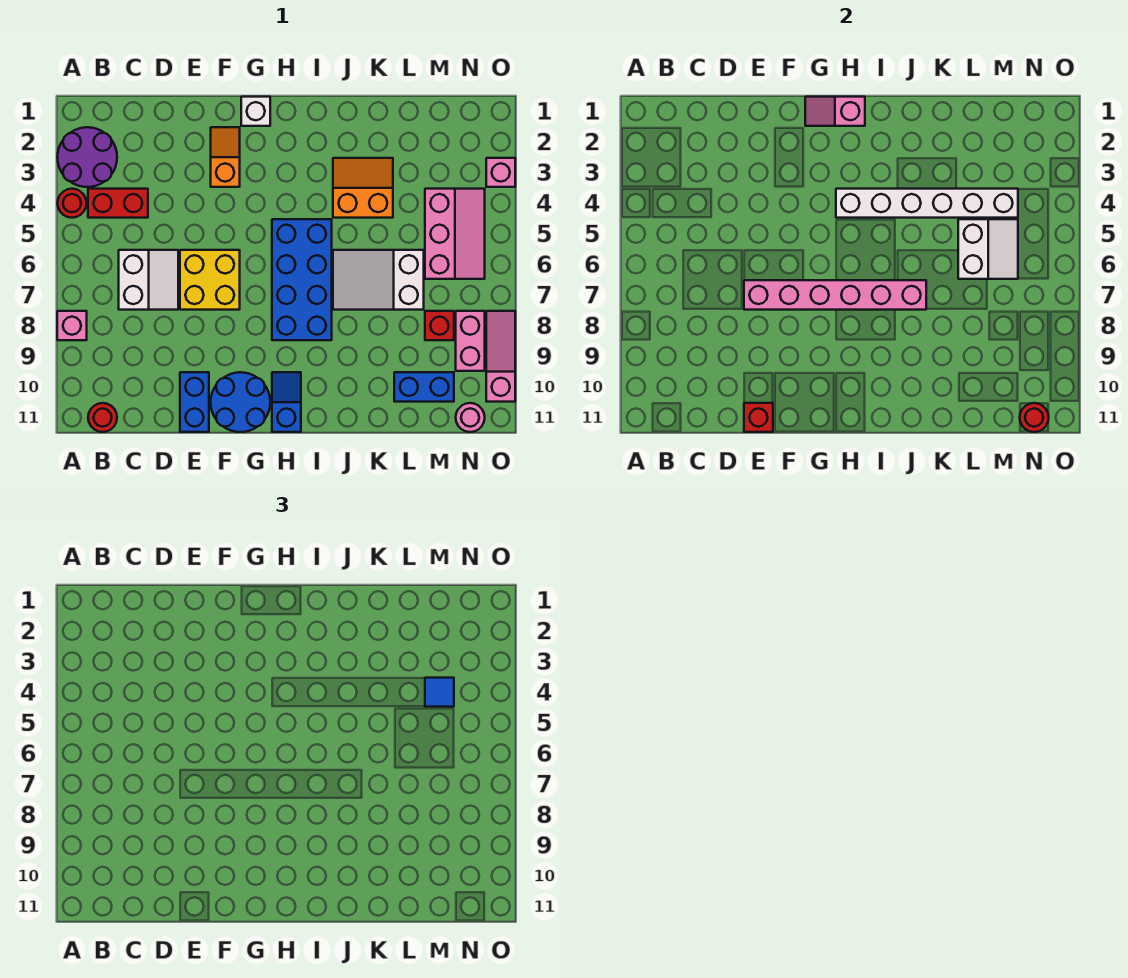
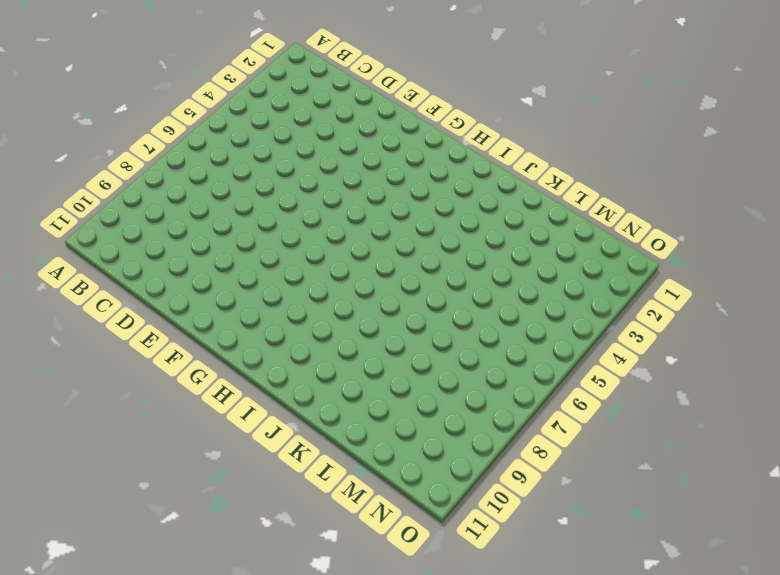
none -> purple round brick A2:B3 level 1
none -> red round brick A4 level 1
none -> pink brick A8 level 1

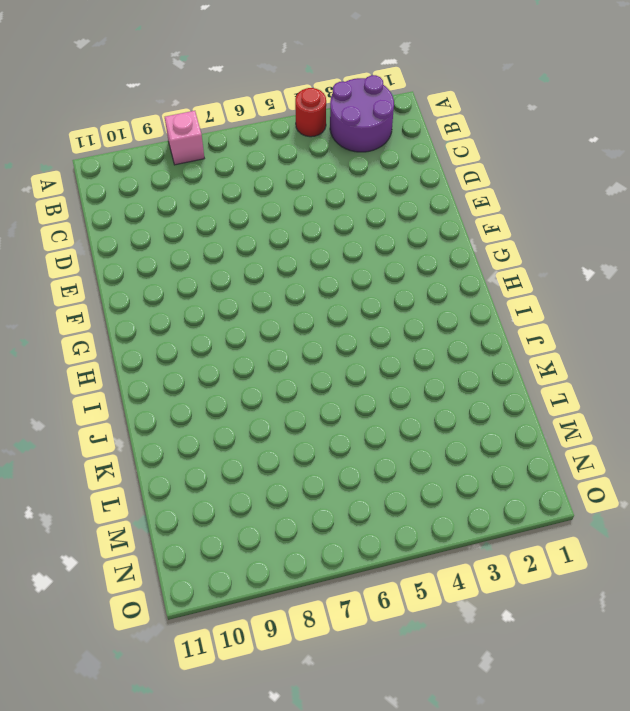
none -> red brick B4:C4 level 1
none -> red round brick B11 level 1
none -> white slope C6:D7 level 1 top C

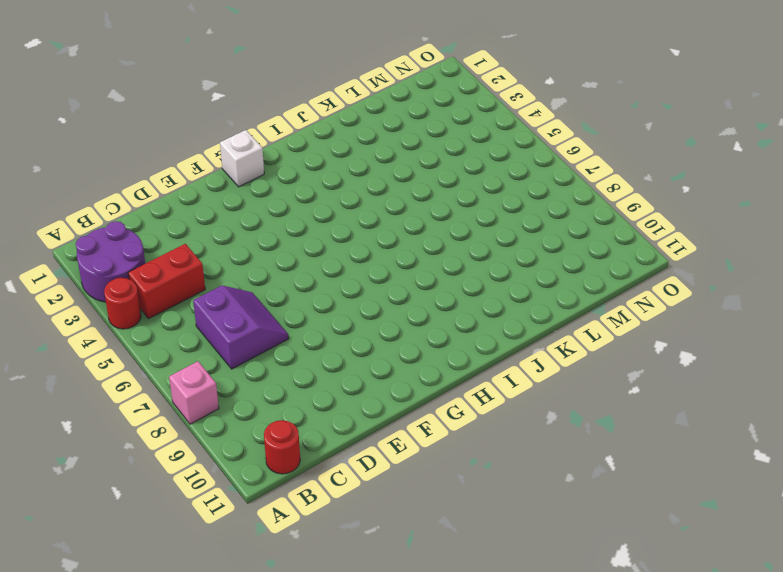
purple slope C6:D7 level 1 top C -> white slope C6:D7 level 1 top C
none -> yellow brick E6:F7 level 1
none -> blue brick E10:E11 level 1
none -> orange slope F2:F3 level 1 top 3

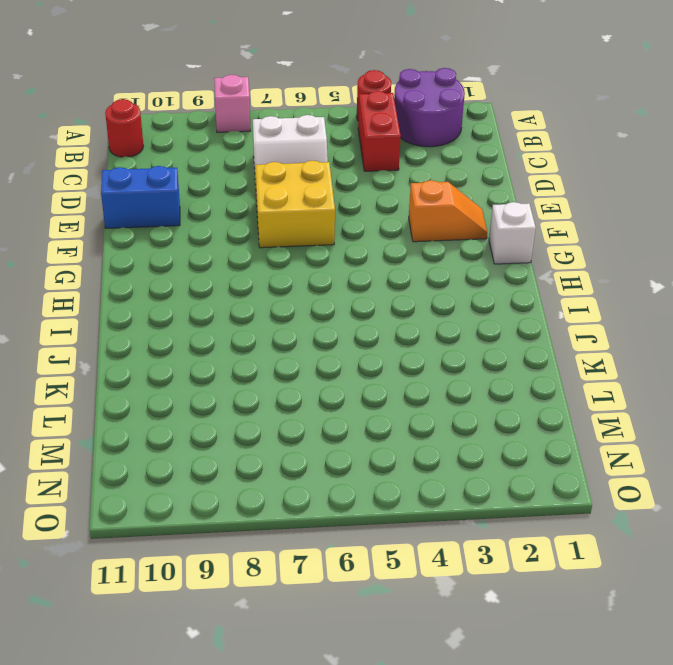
none -> blue round brick F10:G11 level 1
none -> blue brick H5:I8 level 1
none -> blue slope H10:H11 level 1 top 11

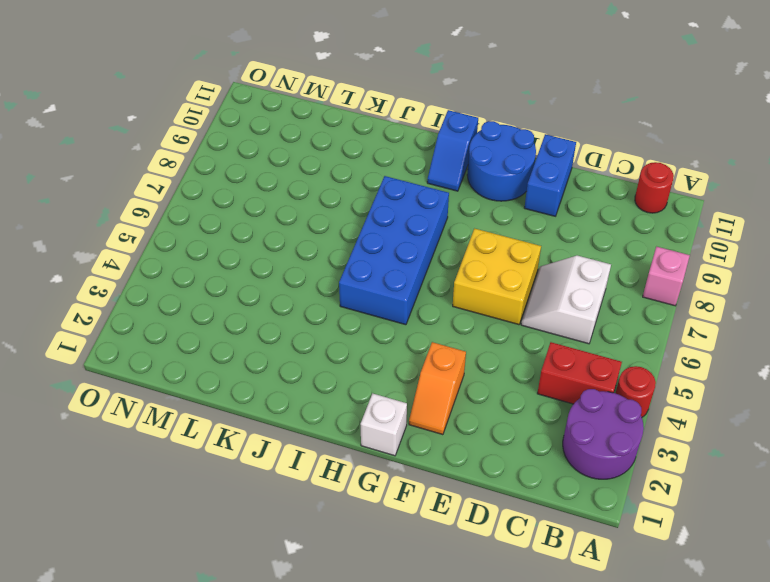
none -> orange slope J3:K4 level 1 top 4
none -> white slope J6:L7 level 1 top L
none -> blue brick L10:M10 level 1

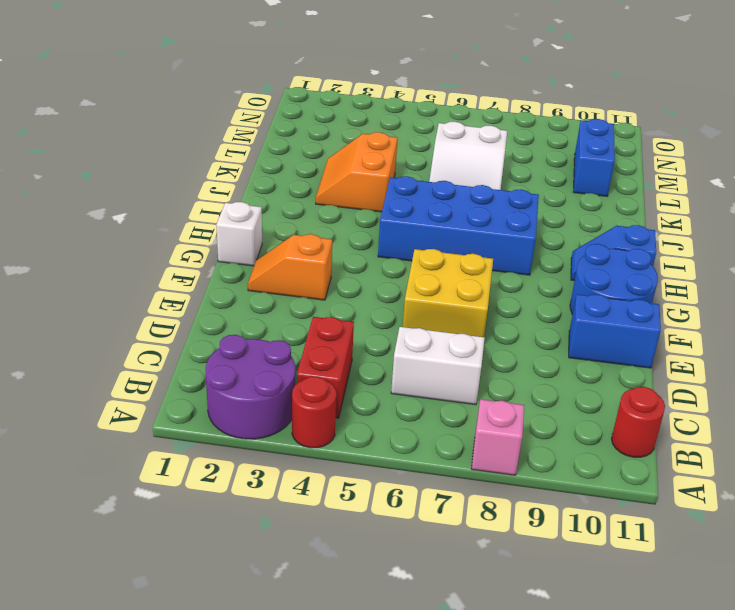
none -> pink slope M4:N6 level 1 top M
none -> red brick M8 level 1
none -> pink brick N8:N9 level 1

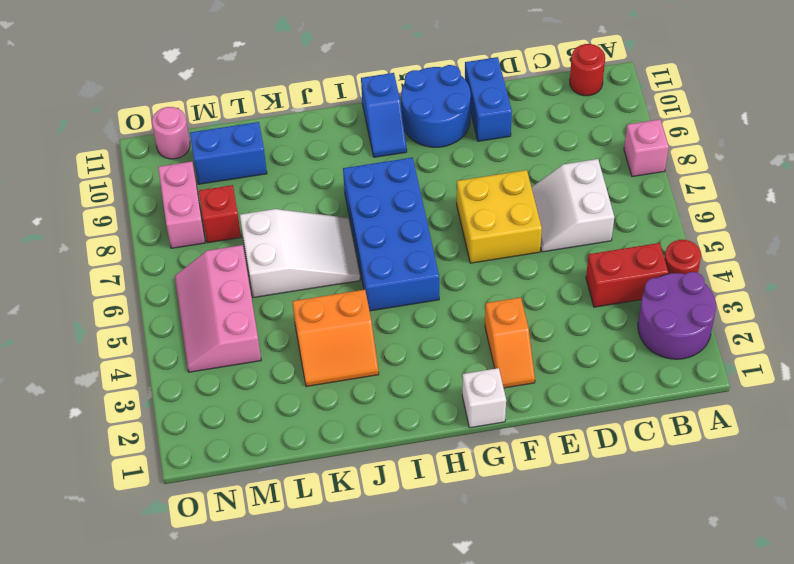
none -> pink brick O3 level 1
none -> pink slope O8:O10 level 1 top 10
none -> pink brick E7:J7 level 2

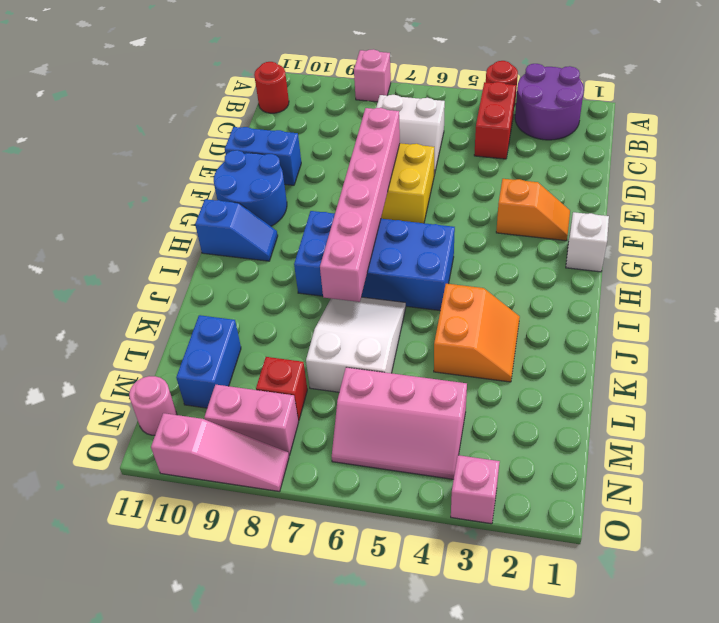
none -> red brick E11 level 2
none -> pink slope G1:H1 level 2 top H
none -> white brick H4:M4 level 2

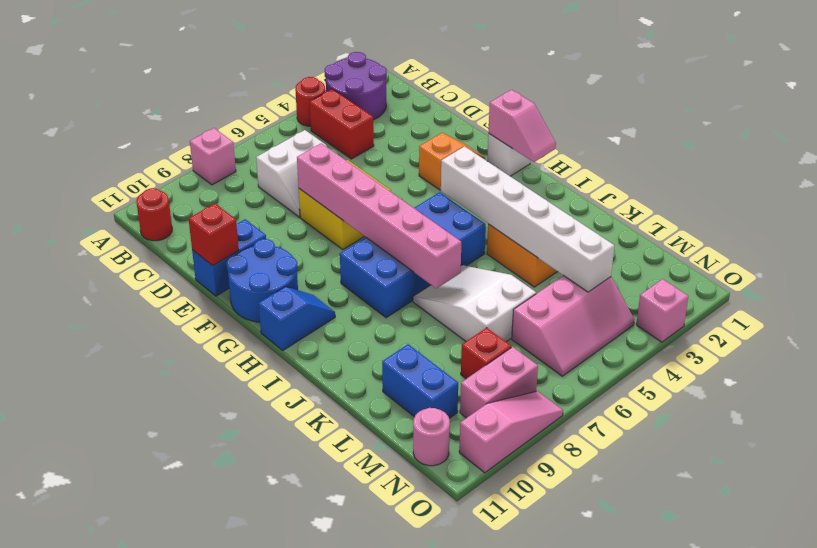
pink slope G1:H1 level 2 top G -> pink slope G1:H1 level 2 top H
none -> white slope L5:M6 level 2 top L
none -> red round brick N11 level 2
none -> blue tile M4 level 3

